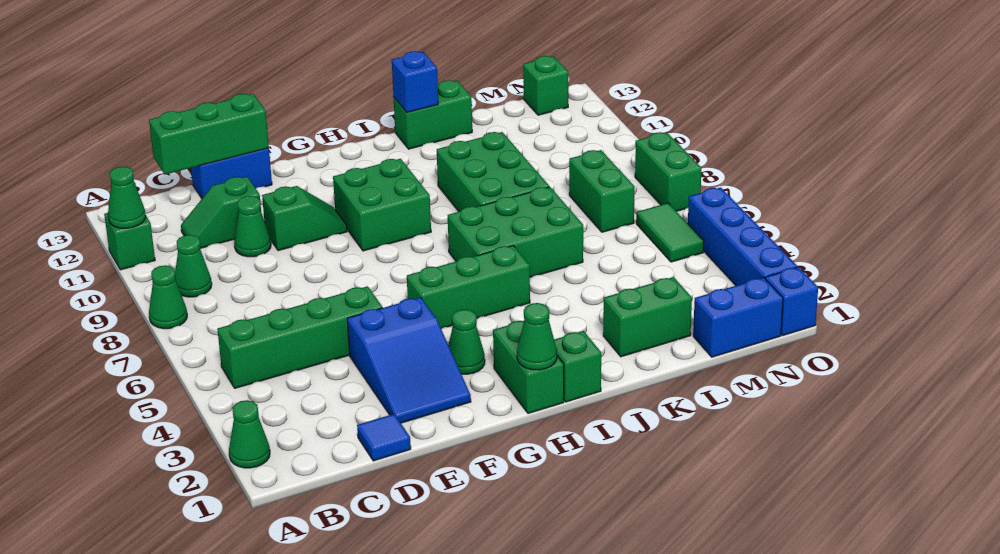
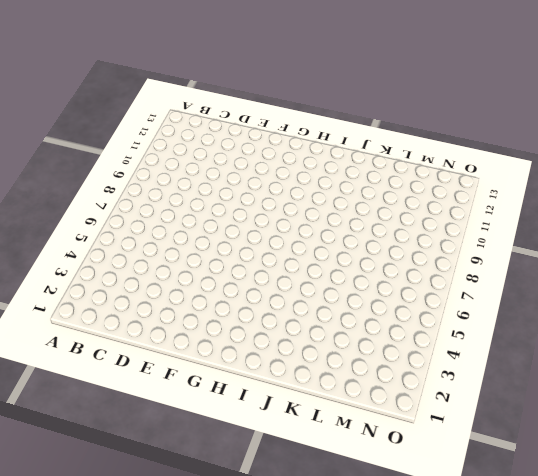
none -> green cone A2 level 1
none -> green cone A8 level 1
none -> green brick A11 level 1
none -> green brick B5:E5 level 1

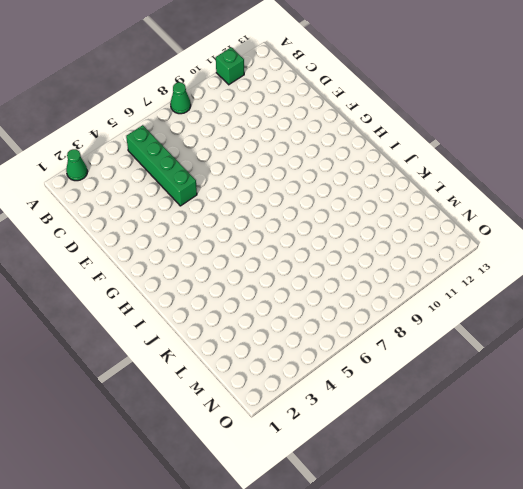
none -> green cone B9 level 1
none -> green slope C11:D11 level 1 top D
none -> blue tile D1 level 1
none -> green cone D10 level 1

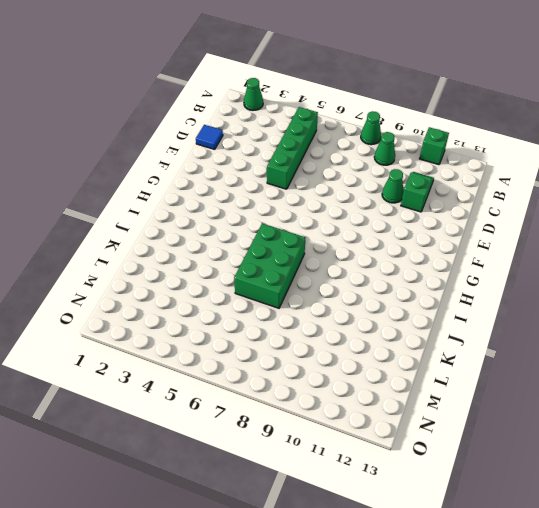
none -> blue brick D13:E13 level 1
none -> blue slope E2:F4 level 1 top 4
none -> green slope E10:F10 level 1 top E
none -> green cone G3 level 1

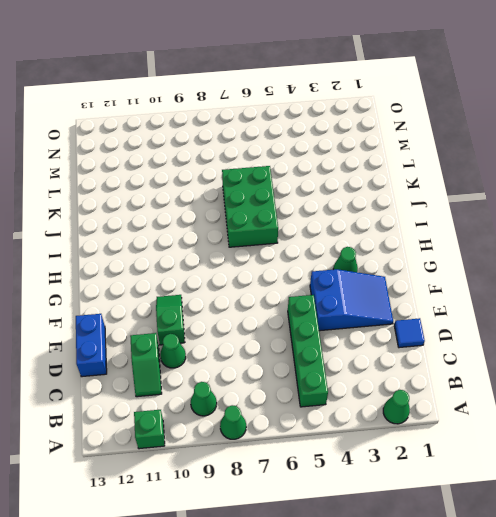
none -> green brick G5:I5 level 1
none -> green brick G9:H10 level 1
none -> green brick H1:H2 level 1
none -> green brick I1 level 1

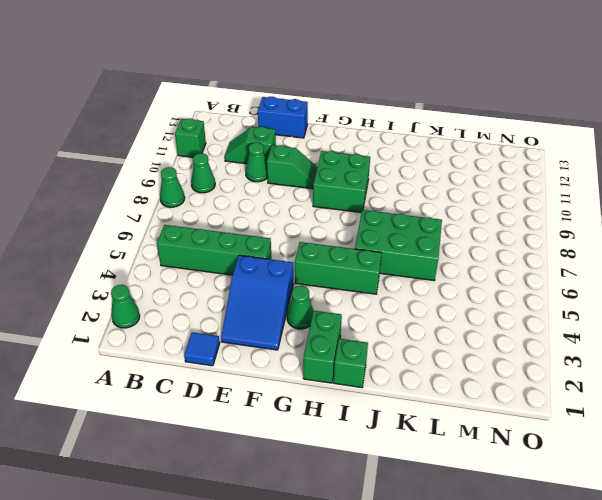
none -> green brick J8:K10 level 1
none -> green brick J13:K13 level 1
none -> green brick K2:L2 level 1
none -> blue brick M1:N1 level 1

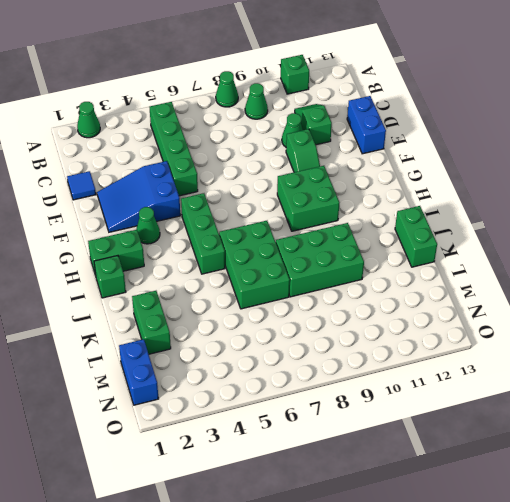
none -> green brick M7:M8 level 1
none -> green tile N5:N6 level 1
none -> green brick N13 level 1
none -> blue brick O1 level 1

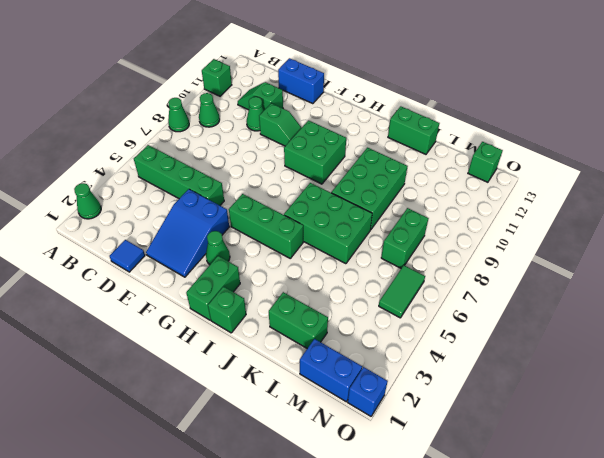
none -> blue brick O2:O5 level 1
none -> green brick O7:O8 level 1
none -> green cone A11 level 2
none -> green brick C13:E13 level 2

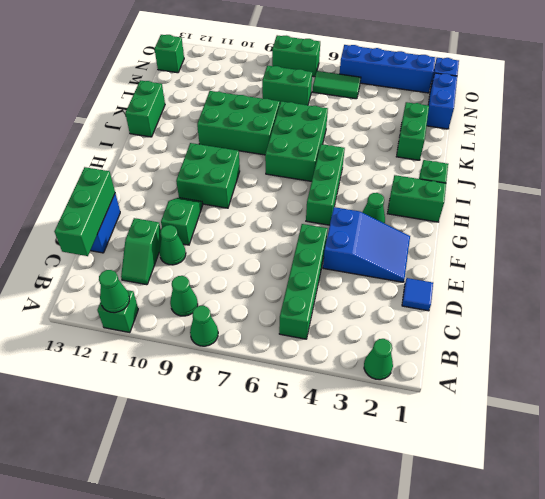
none -> green cone H1 level 2
none -> blue brick J13 level 2

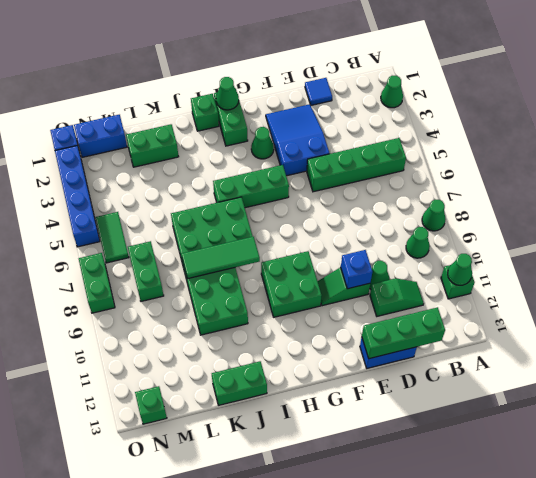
blue brick E10 level 2 -> blue brick J13 level 2
green tile I8:K8 level 2 -> none

